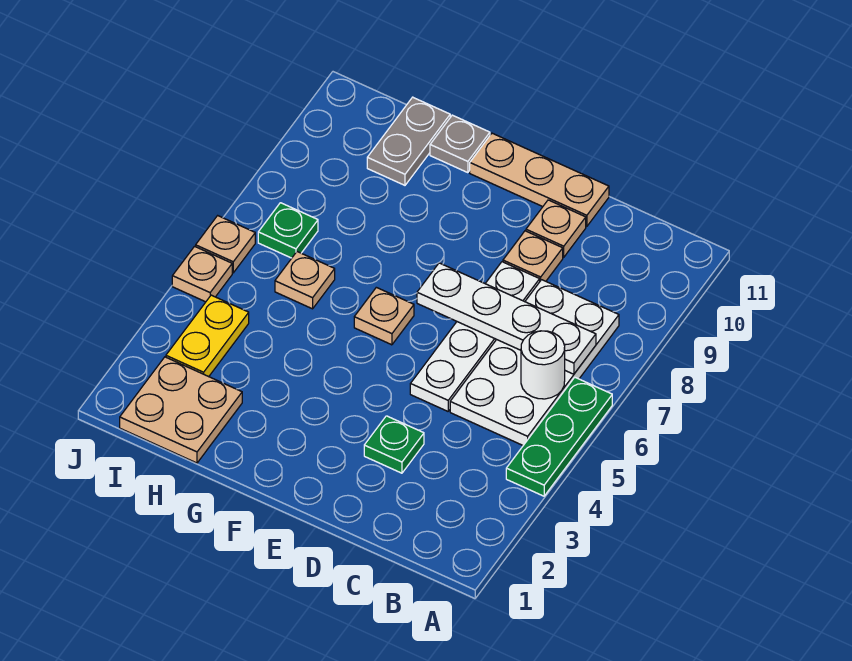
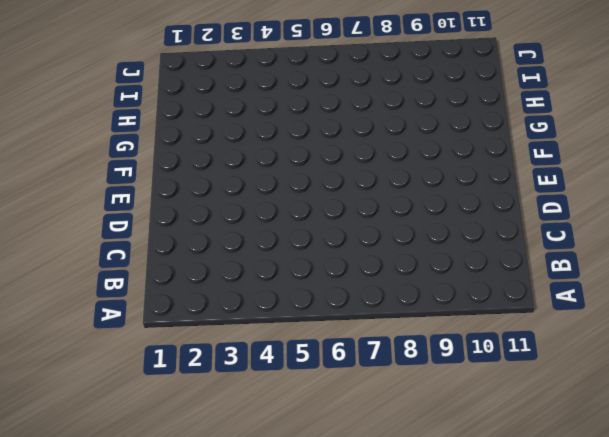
none -> green plate A4:A6 level 1
none -> white plate B5:C8 level 1
none -> green plate D3 level 1

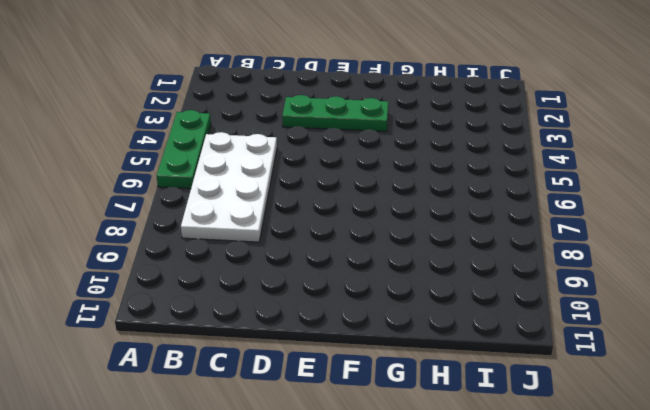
green plate D3:F3 level 1 -> green plate D3 level 1
none -> white plate D5:D8 level 1
none -> tan plate D9 level 1
none -> tan plate D10 level 1

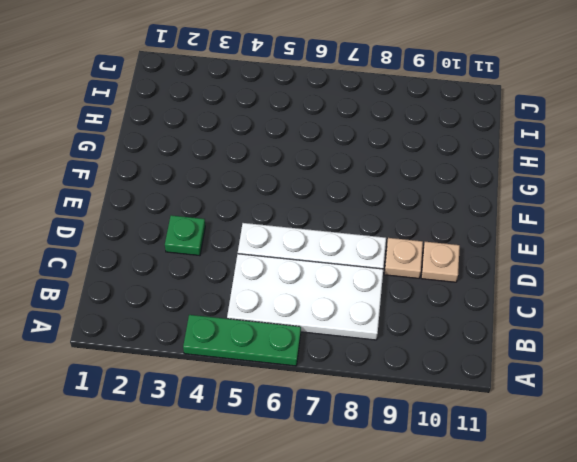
none -> tan plate D11:F11 level 1
none -> tan plate F6 level 1
none -> grey plate G11 level 1

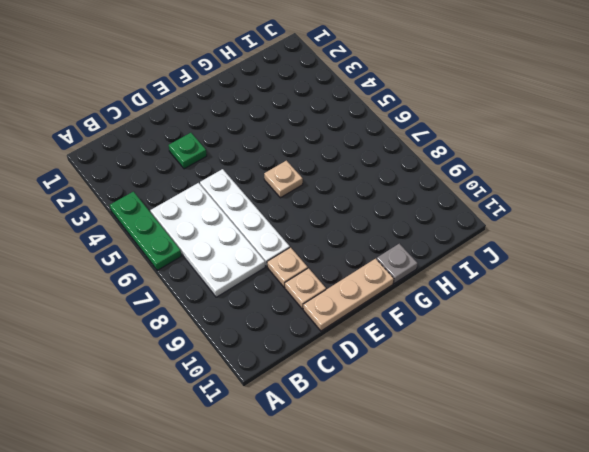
none -> tan plate H1:I2 level 1
none -> tan plate H6 level 1
none -> grey plate H10:H11 level 1

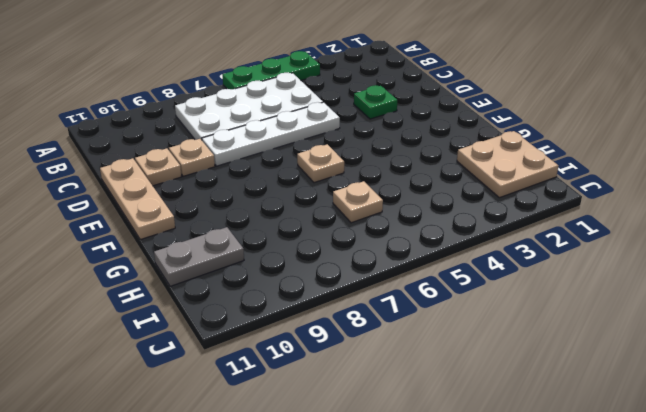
none -> grey plate G11 level 1
none -> yellow plate I3:I4 level 1
none -> green plate I7 level 1

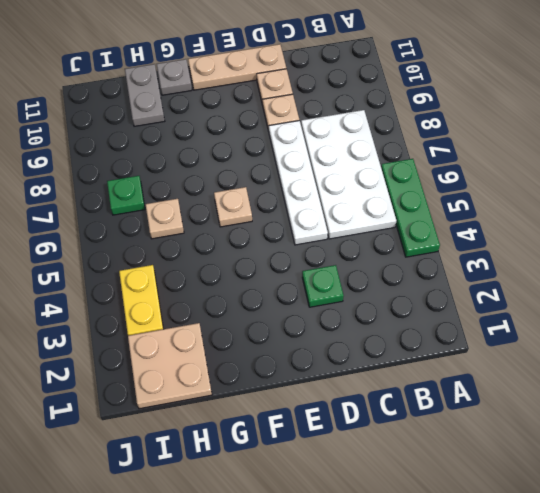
none -> tan plate J5 level 1
none -> tan plate J6 level 1
none -> white round brick B6 level 2

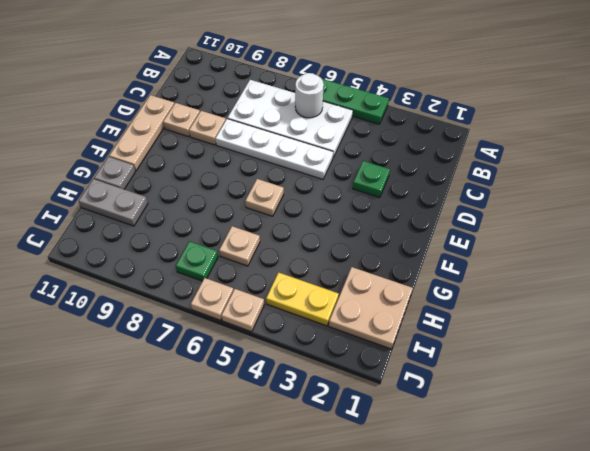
none -> white plate B7:E7 level 2

